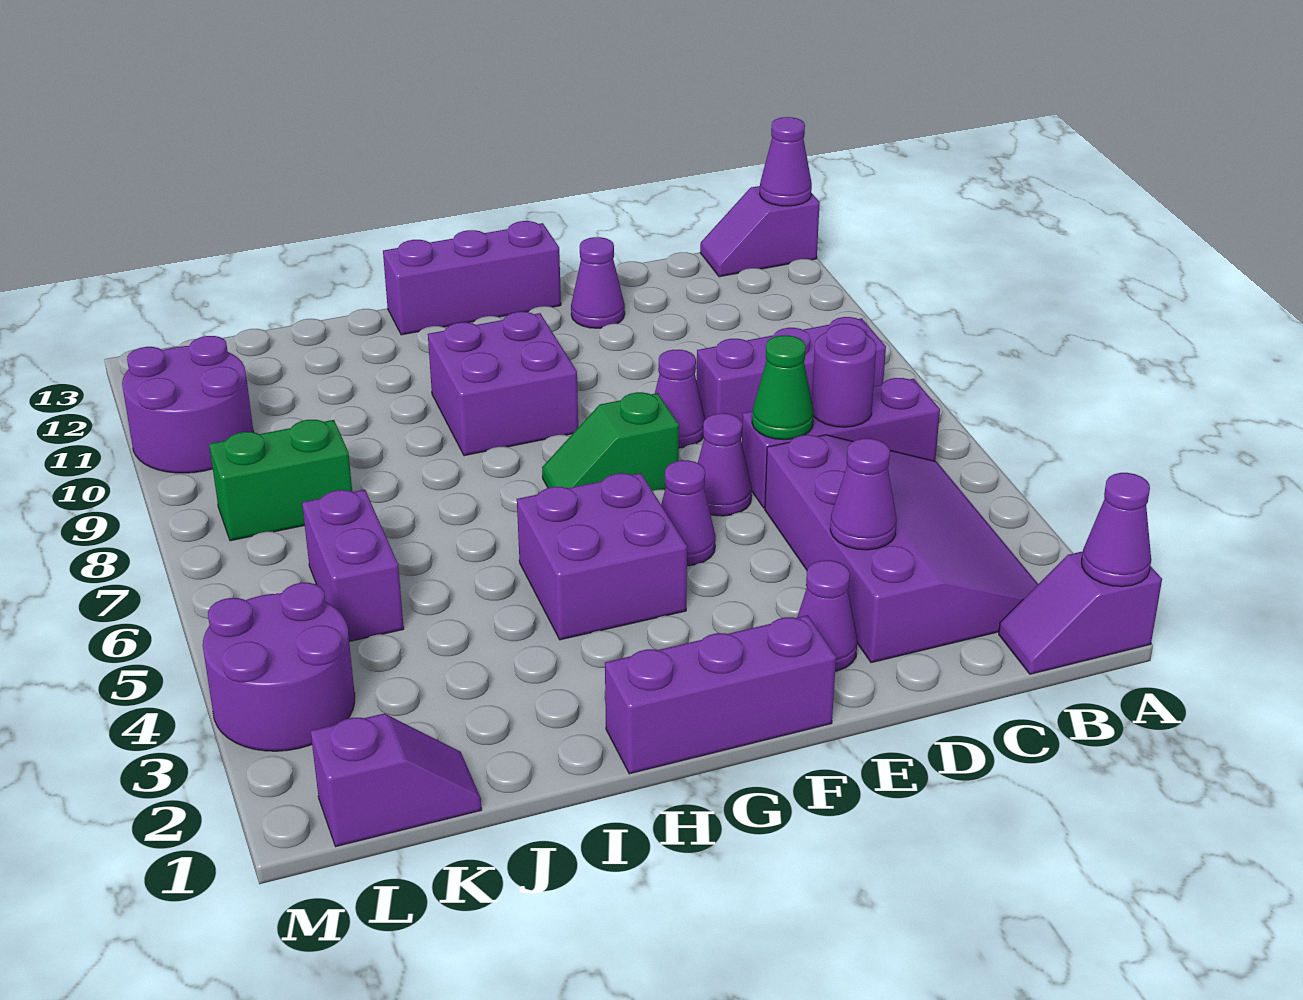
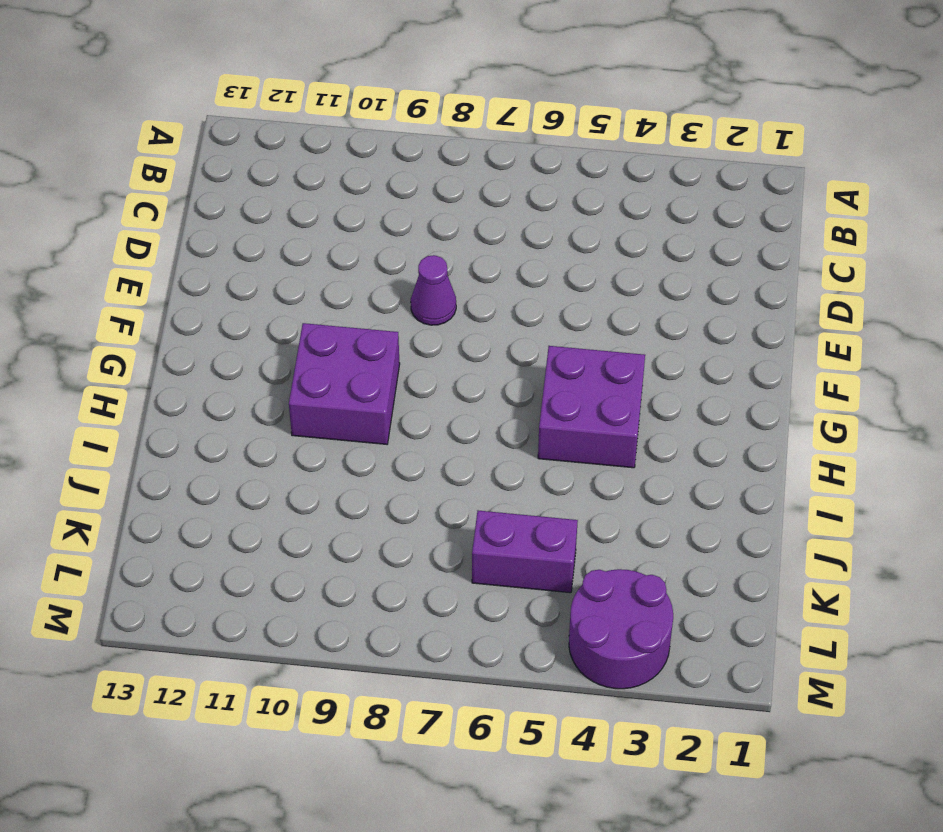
none -> purple slope A1:B1 level 1 top A
none -> purple slope A13:B13 level 1 top A
none -> purple slope B2:D5 level 1 top D

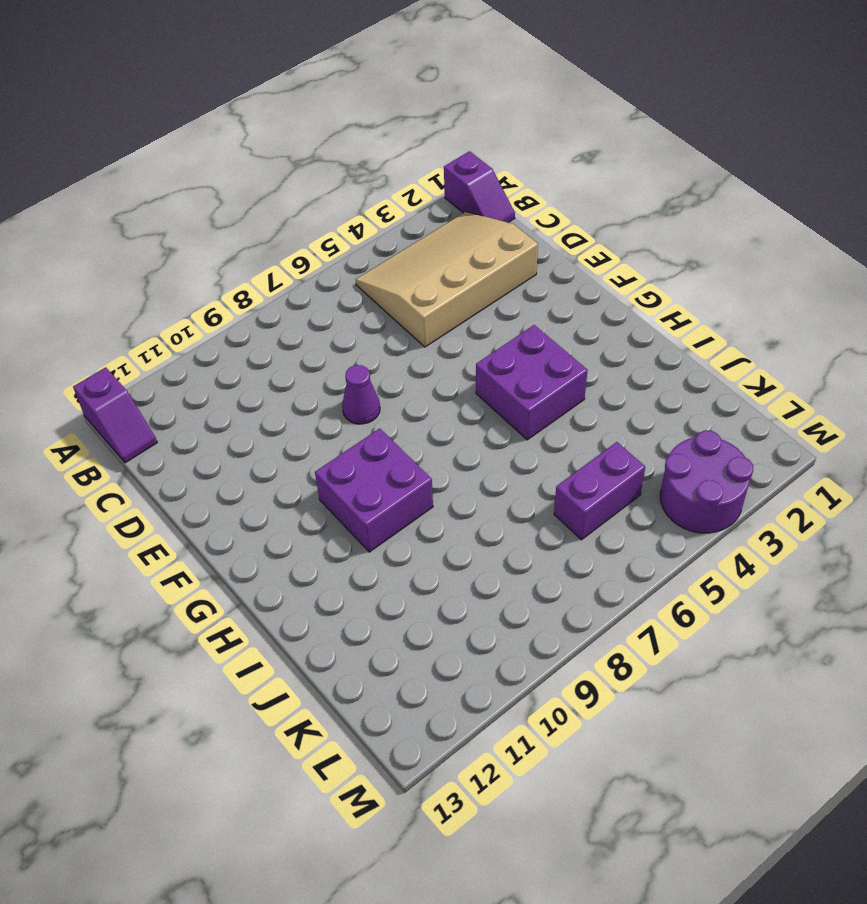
tan slope B2:D5 level 1 top D -> purple slope B2:D5 level 1 top D
none -> purple brick B6:D6 level 1
none -> purple brick B8:D8 level 1
none -> purple cone E2 level 1

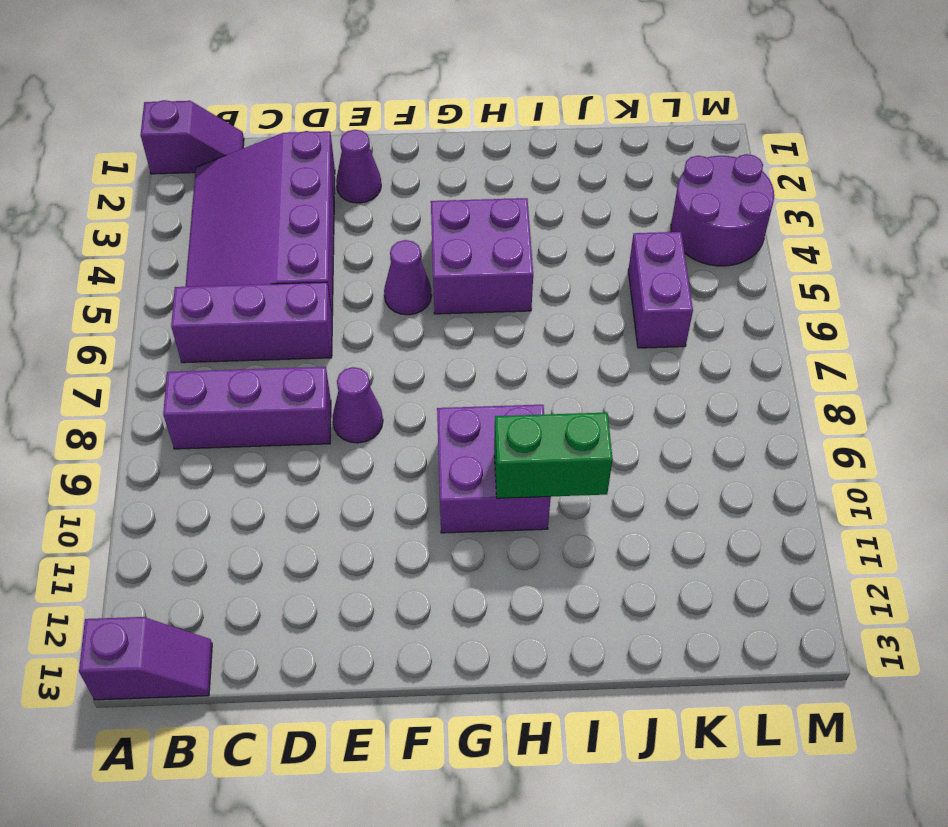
green brick H10:I10 level 2 -> green brick K8:L8 level 1
none -> purple cone E6 level 1
none -> purple cone E12 level 1
none -> purple brick F1:H1 level 1

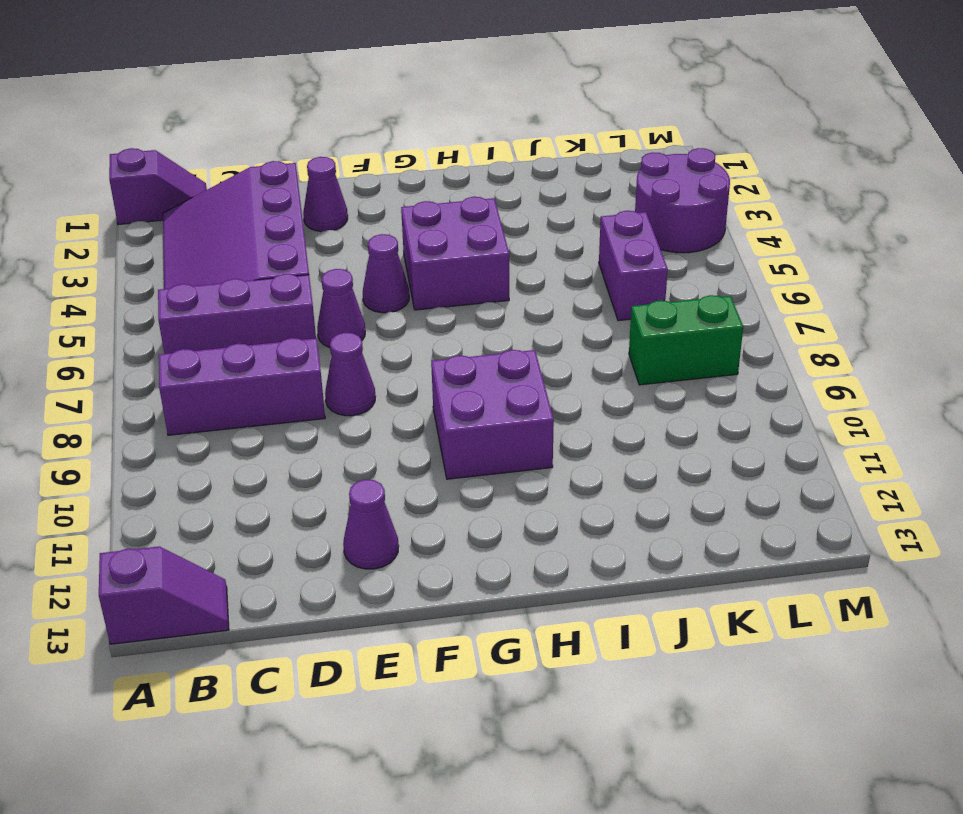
none -> purple brick F1:H1 level 1
none -> green slope F7:G7 level 1 top F
none -> purple brick F13:H13 level 1

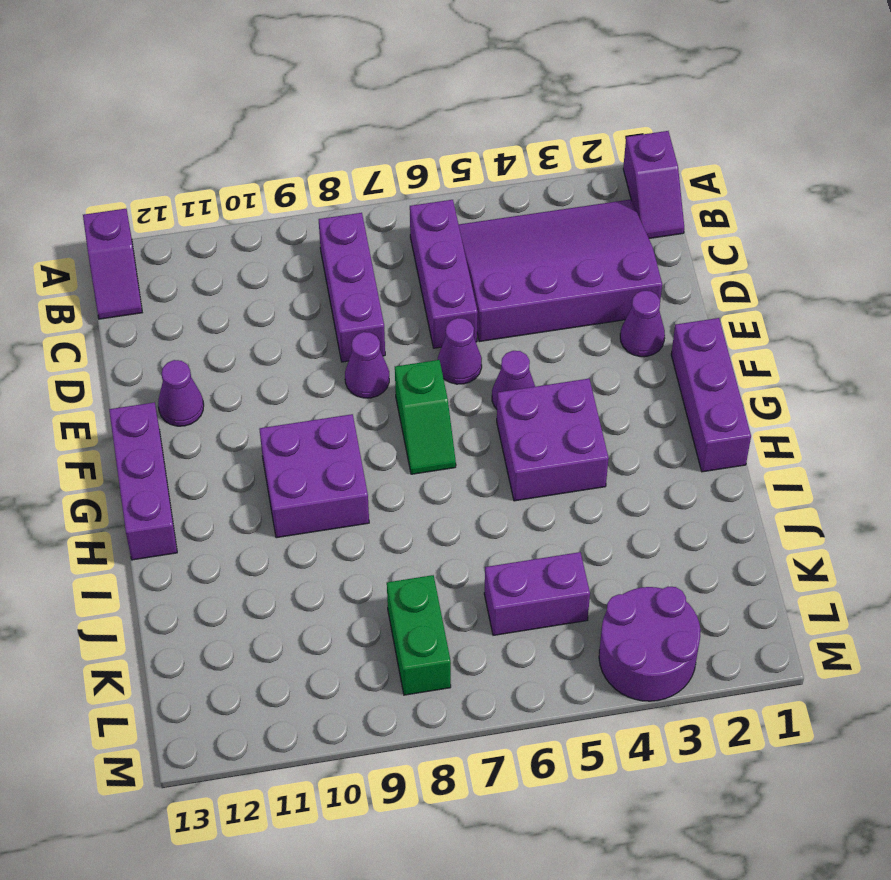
none -> purple slope K1:L1 level 1 top L
none -> purple round brick L10:M11 level 1
none -> purple cone A1 level 2

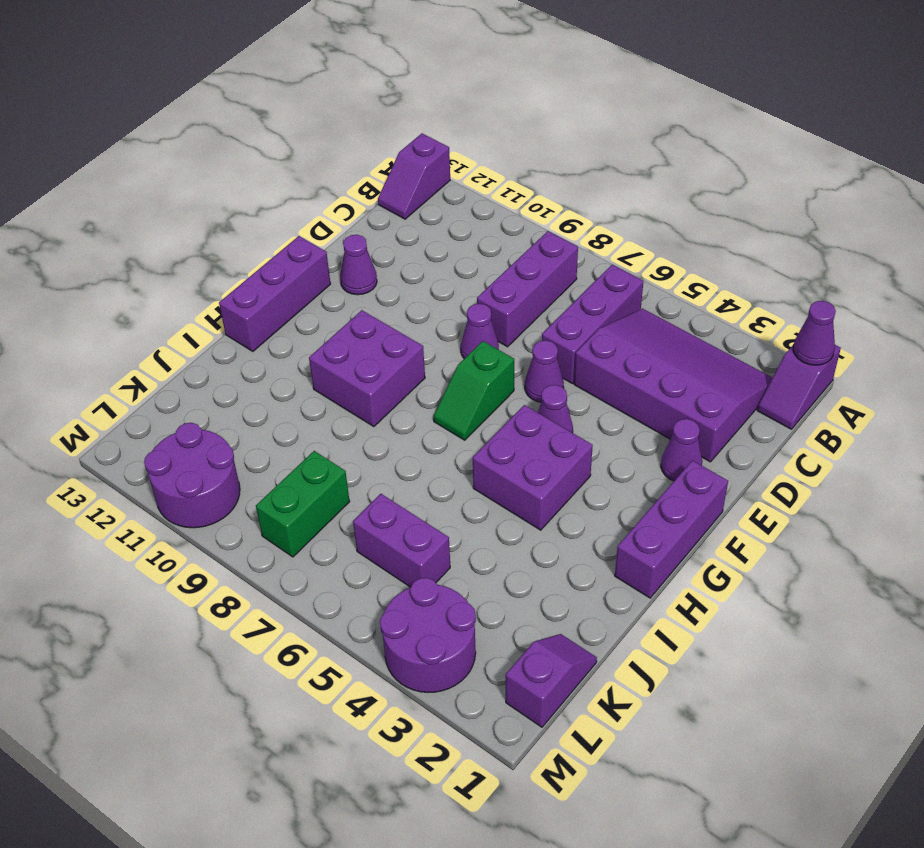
none -> purple cone A13 level 2
none -> purple round brick C6 level 2
none -> purple cone D3 level 2

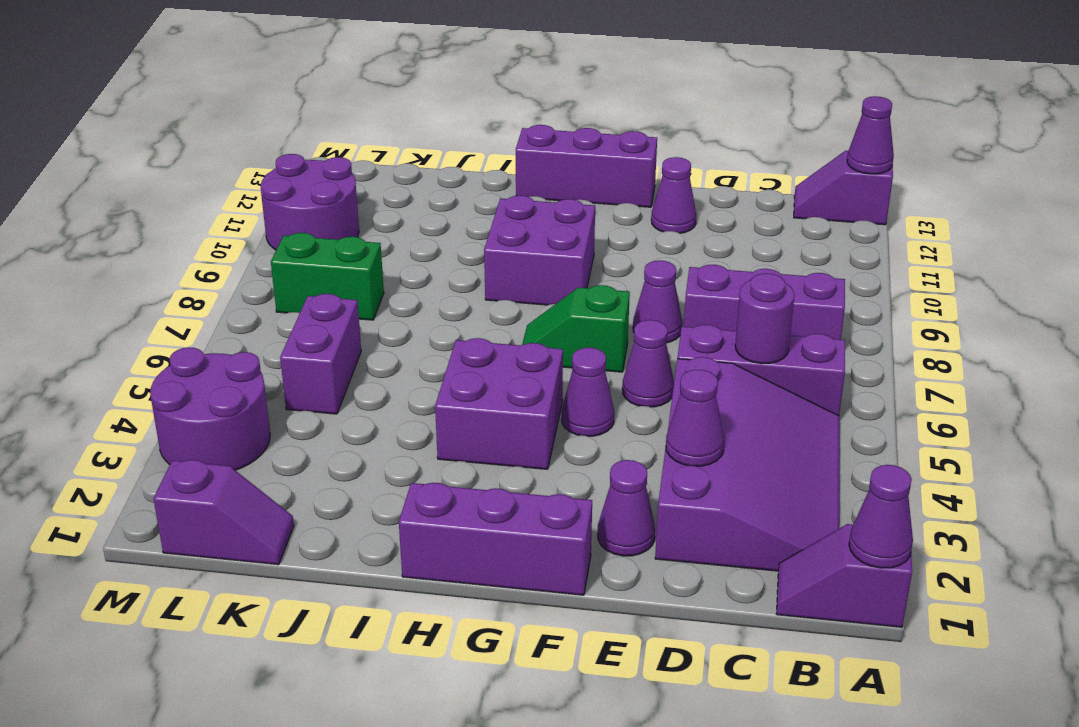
none -> green cone D6 level 2

